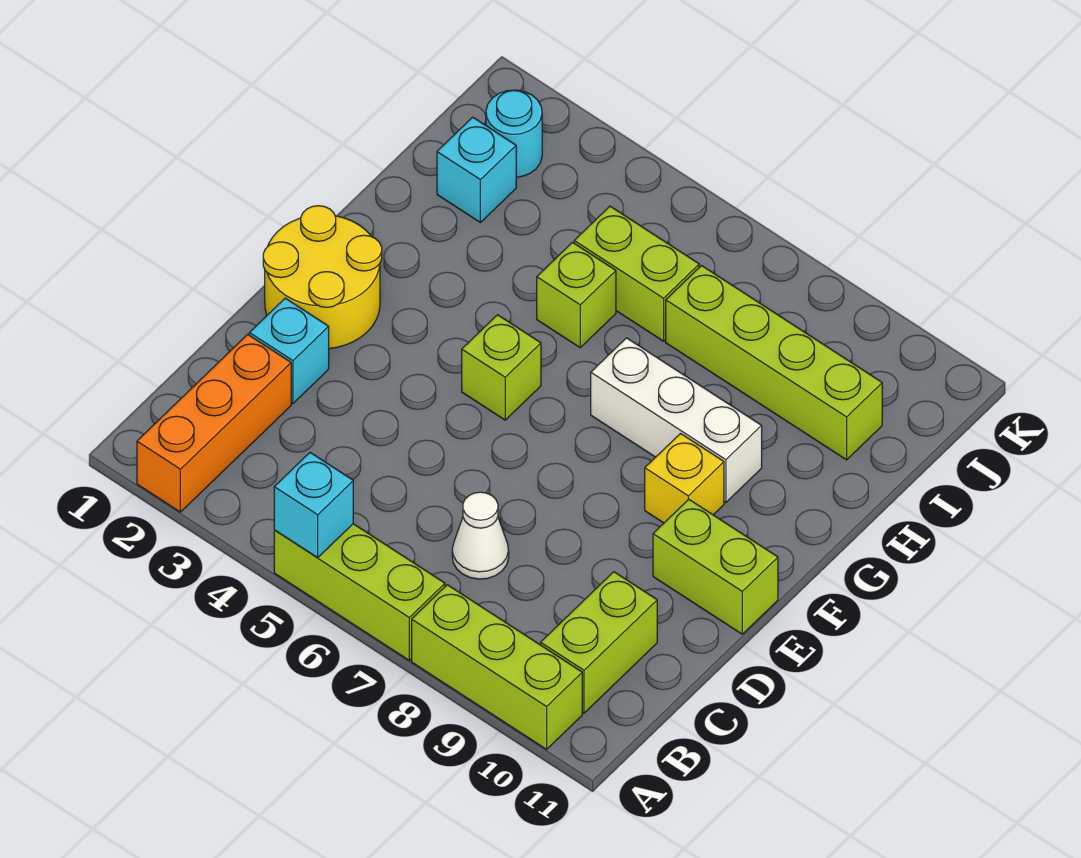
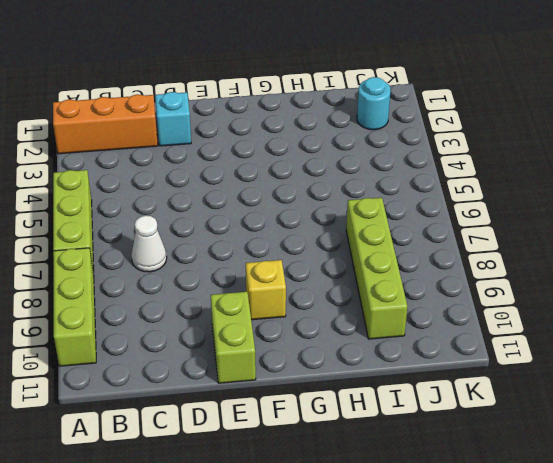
none -> lime brick B10:C10 level 1
none -> yellow round brick E1:F2 level 1
none -> lime brick F5 level 1

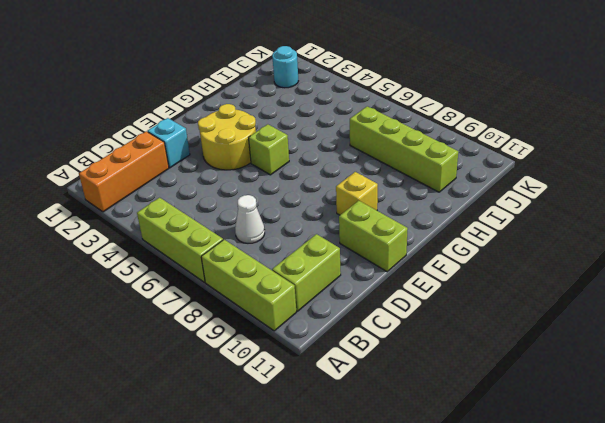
yellow round brick E3:F4 level 1 -> yellow round brick E1:F2 level 1
none -> white brick G7:G9 level 1
none -> lime brick H5 level 1
none -> cyan brick I2 level 1

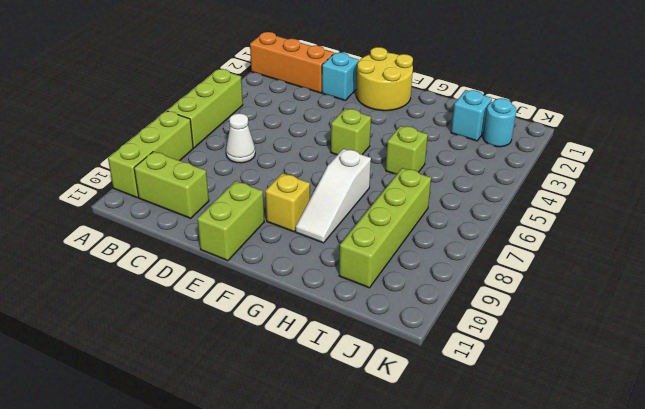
white slope G7:G9 level 1 top 7 -> white brick G7:G9 level 1
none -> lime brick I5:I6 level 1
none -> cyan brick A5 level 2

